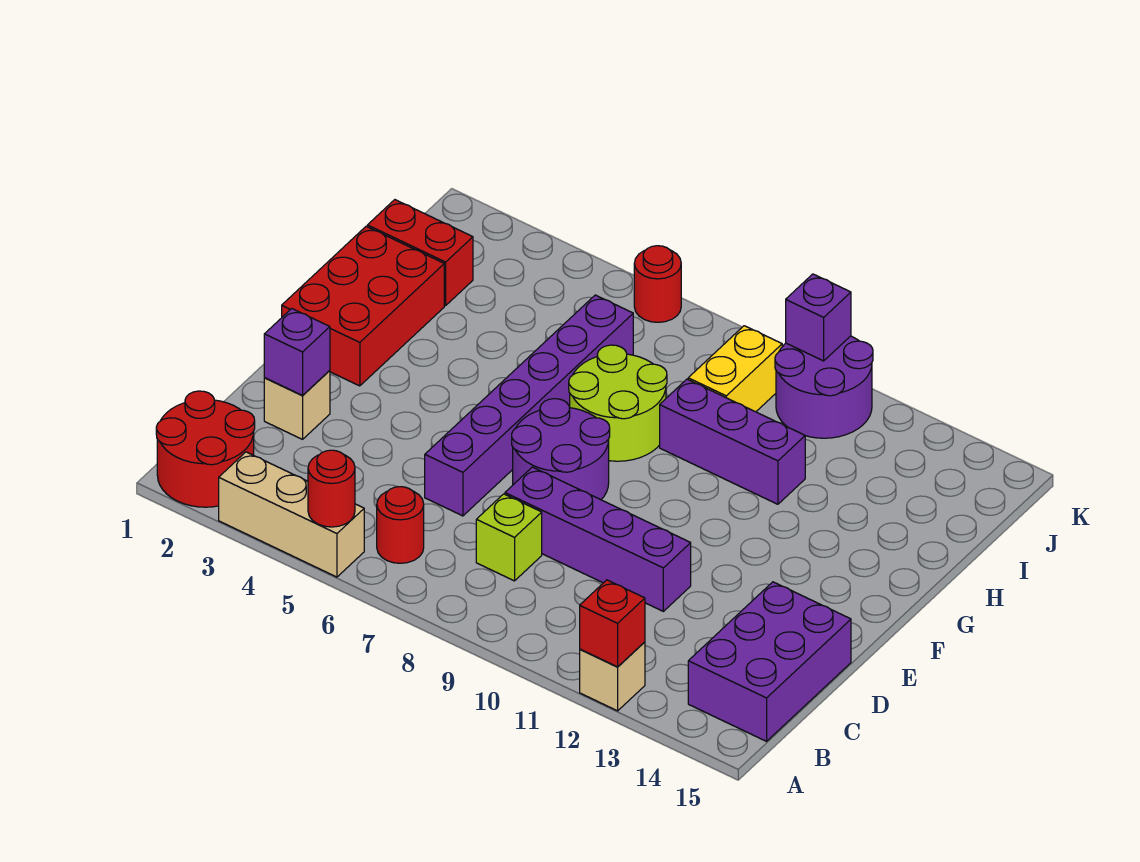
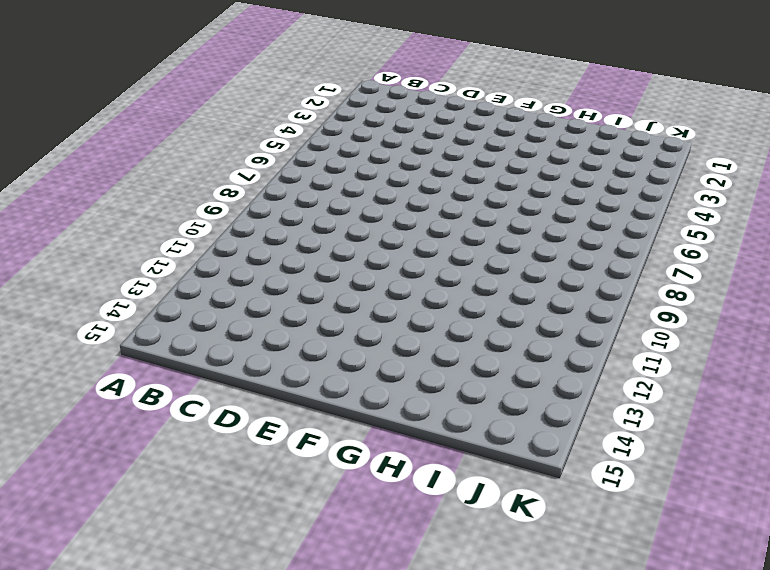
none -> red round brick A1:B2 level 1
none -> tan brick A3:A5 level 1
none -> tan brick A12 level 1

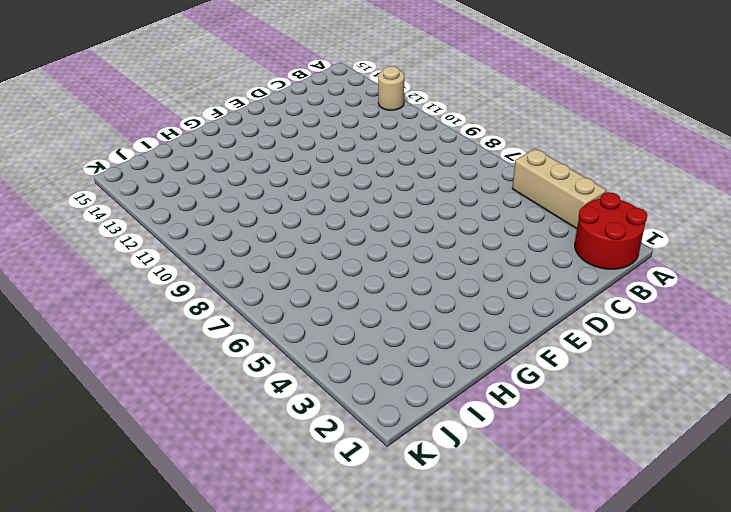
tan round brick A12 level 1 -> tan brick A12 level 1
none -> red round brick B6 level 1
none -> purple brick B14:D15 level 1
none -> lime brick C8 level 1

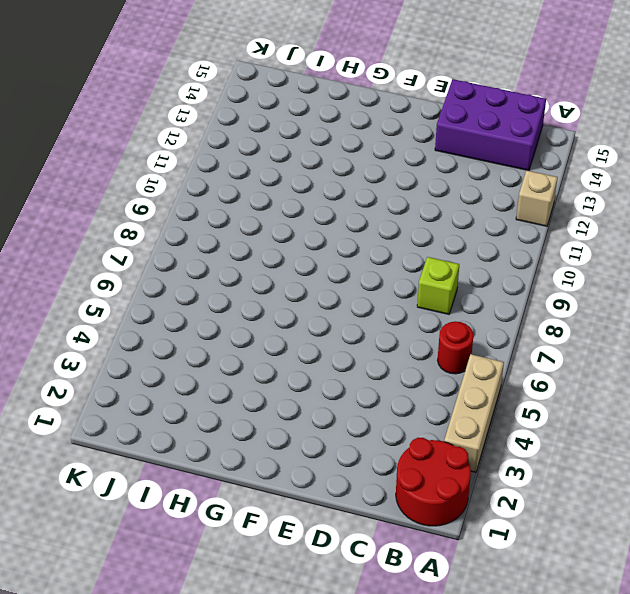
none -> tan brick D2 level 1
none -> purple brick D6:I6 level 1
none -> purple brick D8:D11 level 1

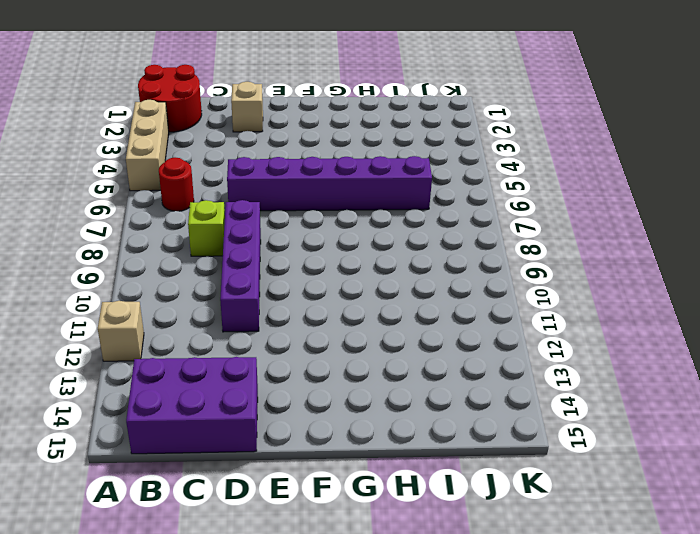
none -> purple round brick E7:F8 level 1
none -> red brick F1:H2 level 1
none -> lime round brick G7:H8 level 1

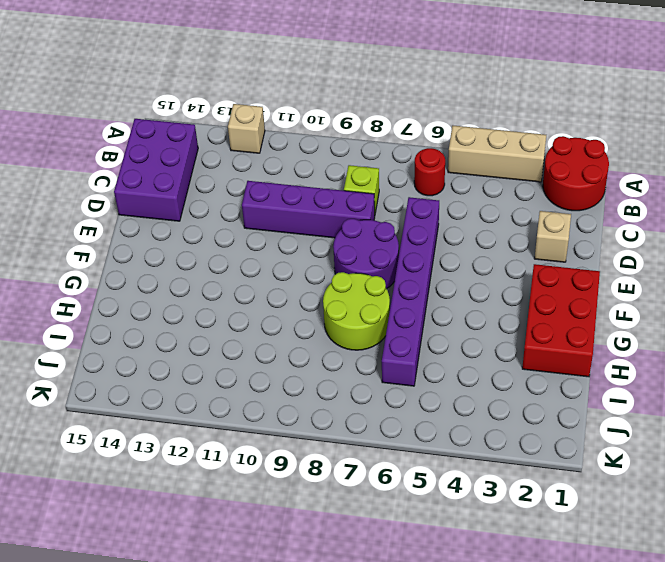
none -> purple brick H9:H11 level 1
none -> red brick I1:I2 level 1
none -> yellow brick I9:J9 level 1

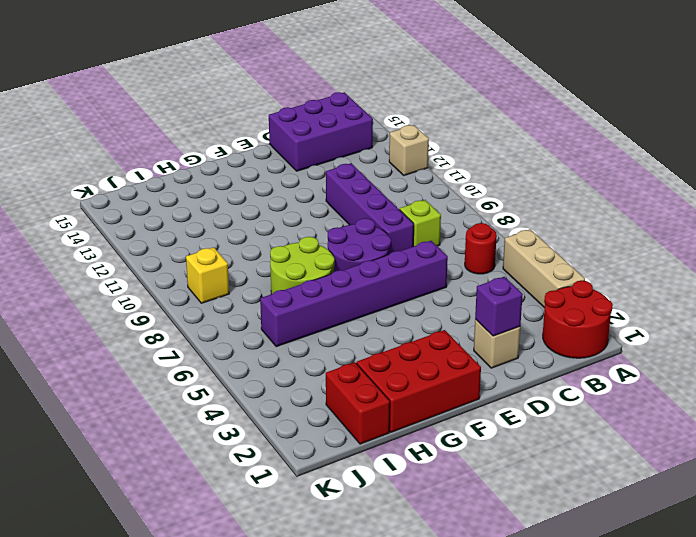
yellow brick J9 level 1 -> yellow brick I9:J9 level 1
none -> purple brick H9:H11 level 1
none -> purple round brick J10:K11 level 1
none -> red round brick K6 level 1

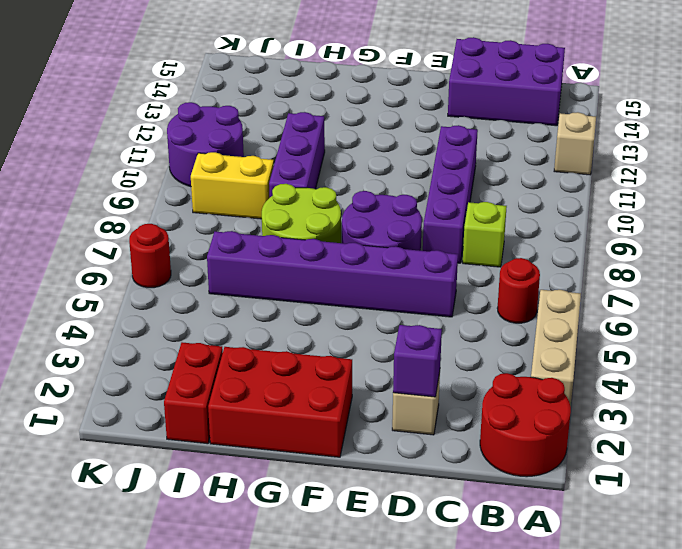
none -> red round brick A5 level 2
none -> red brick A12 level 2
none -> purple brick K10 level 2

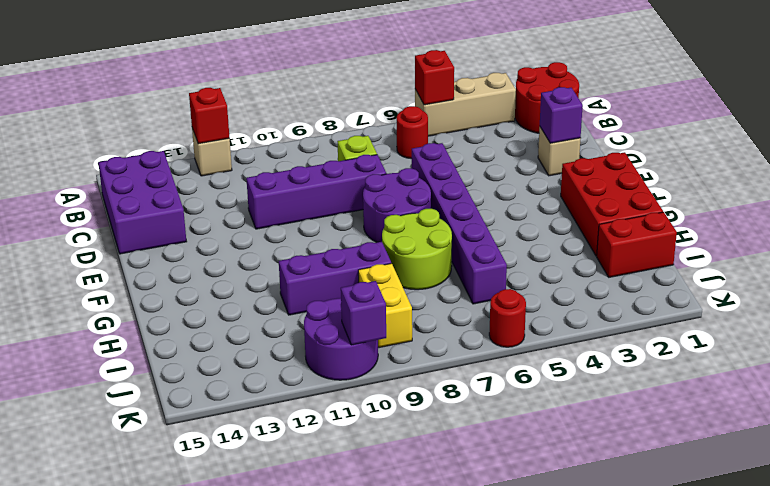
red brick A5 level 2 -> red round brick A5 level 2

